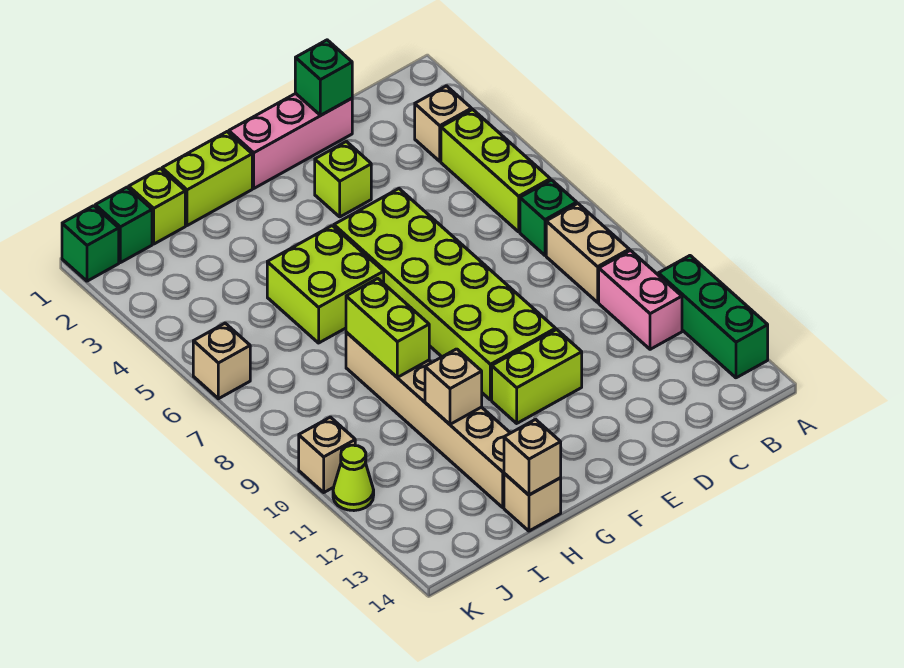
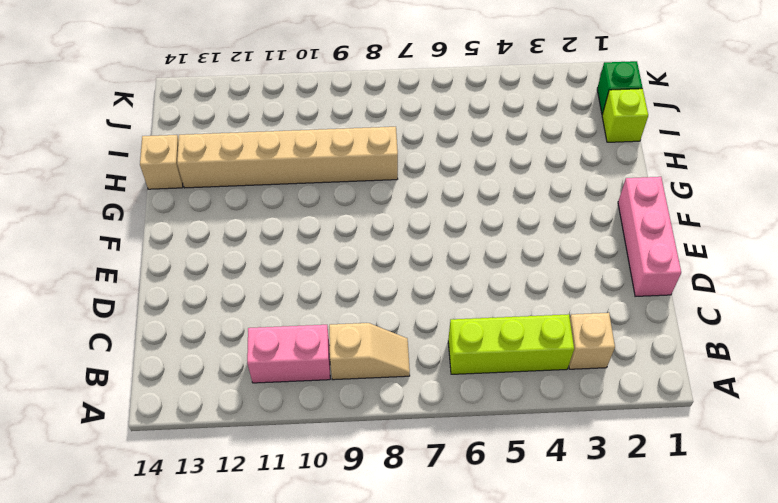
tan slope B8:B9 level 1 top 9 -> tan brick B8:B9 level 1
none -> green brick A11:A13 level 1
none -> green brick B7 level 1
none -> lime brick E3 level 1

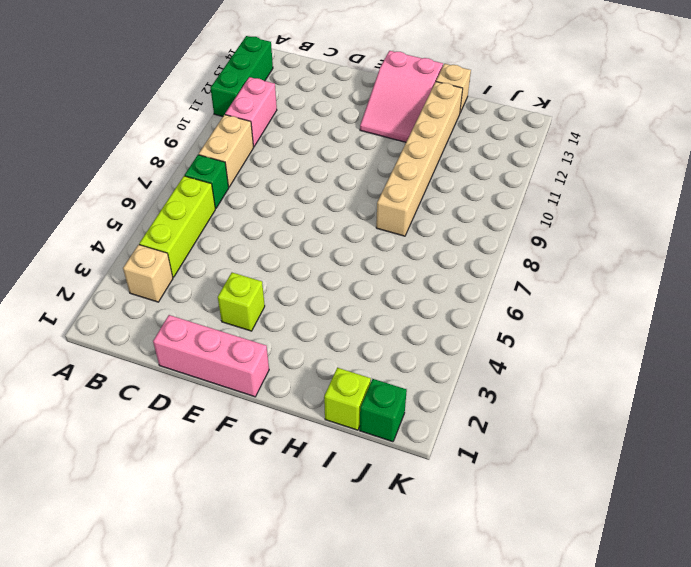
pink slope F12:G14 level 1 top 14 -> none
none -> lime brick E5:F10 level 1
none -> lime brick E11:F11 level 1
none -> lime brick G1:H1 level 1

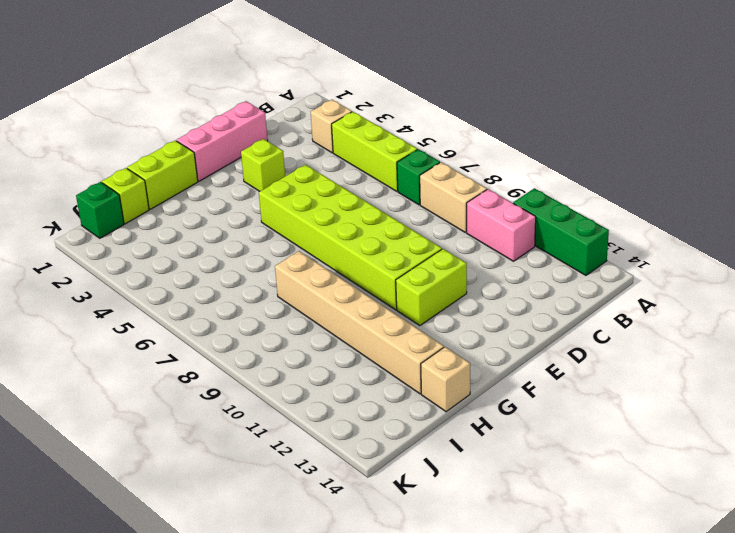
none -> lime brick G5:H6 level 1
none -> green brick K1 level 1
none -> tan brick K6 level 1

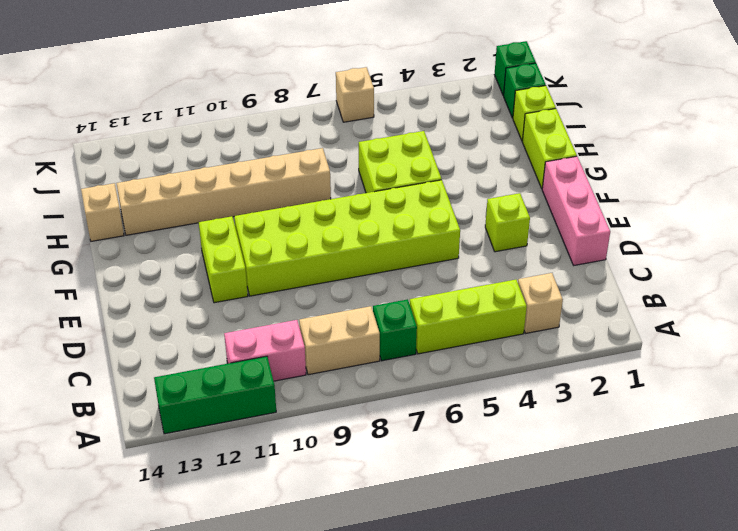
none -> tan brick K10 level 1
none -> lime cone K11 level 1
none -> green brick D1 level 2

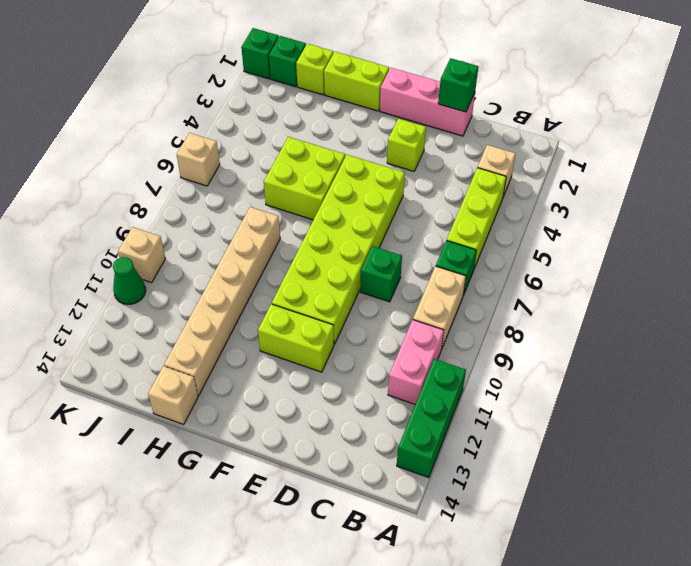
green brick D8 level 1 -> none
green cone K11 level 1 -> lime cone K11 level 1
none -> lime brick H8:H9 level 2
none -> tan brick H11 level 2
none -> tan brick H14 level 2

